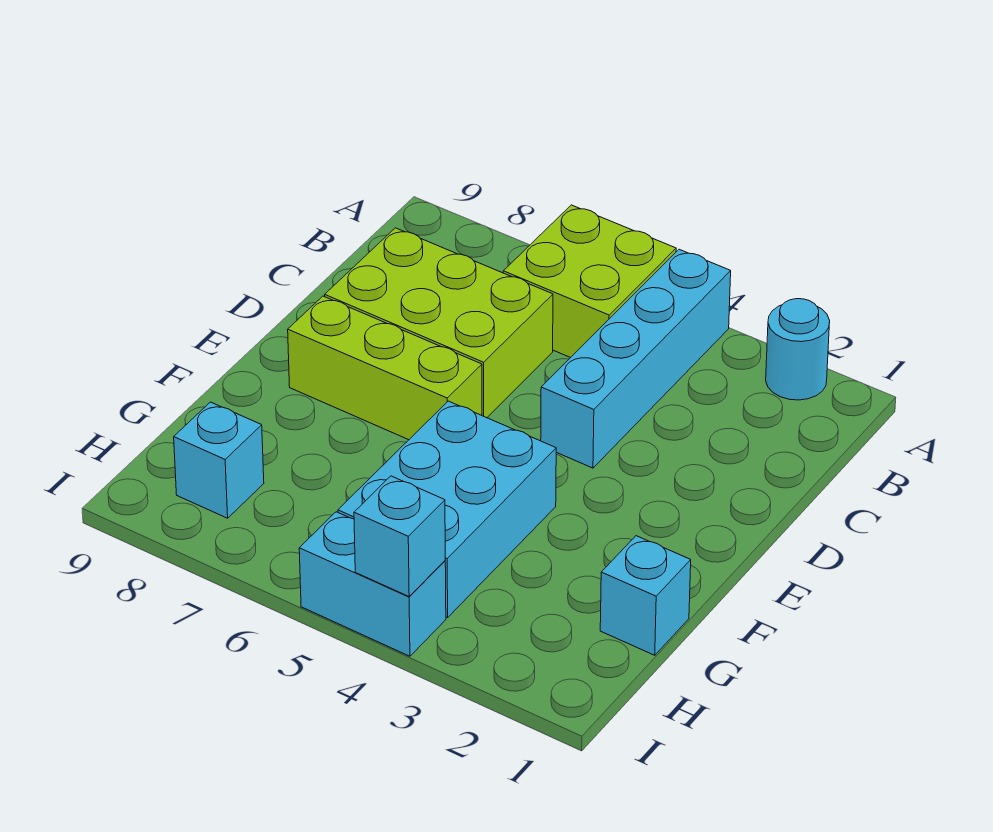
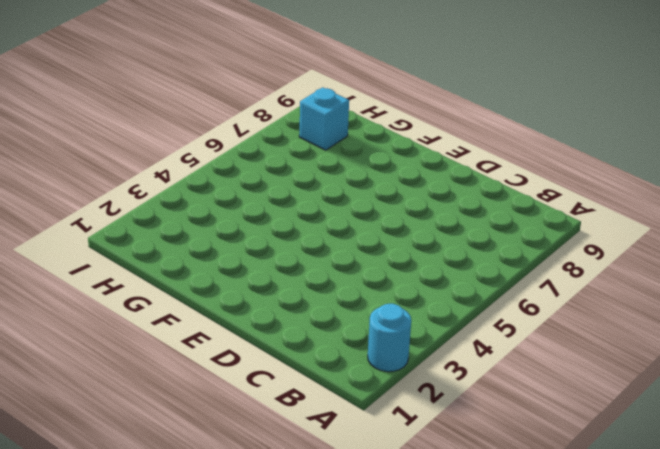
none -> cyan brick A4:D4 level 1
none -> lime brick A5:B6 level 1

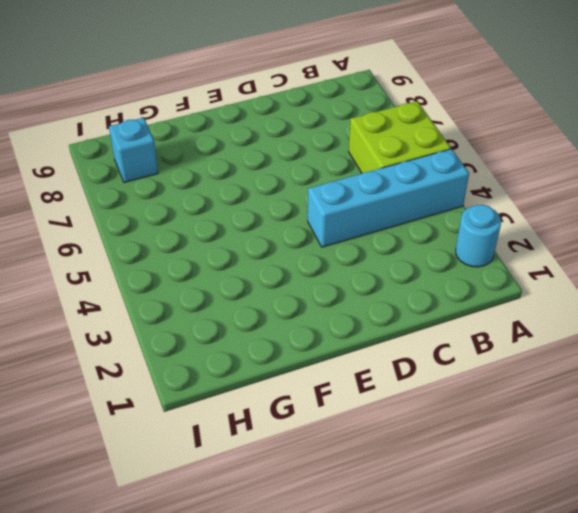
none -> lime brick C6:D8 level 1
none -> lime brick E6:E8 level 1

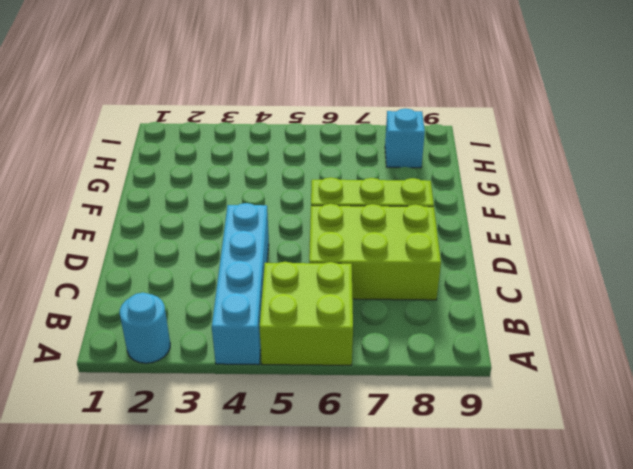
none -> cyan brick F4:H5 level 1
none -> cyan brick G1 level 1

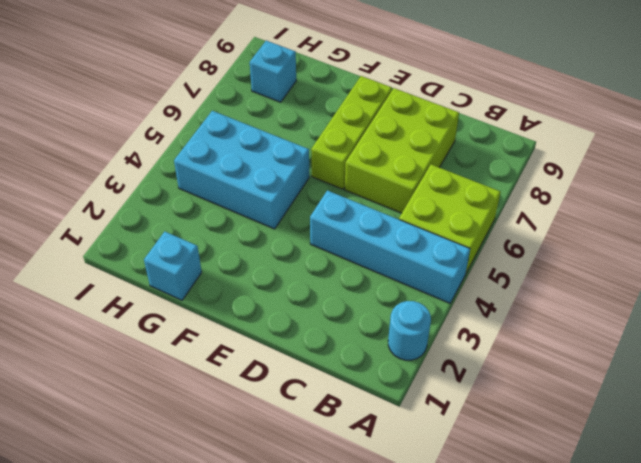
none -> cyan brick I4:I5 level 1
none -> cyan brick I4 level 2

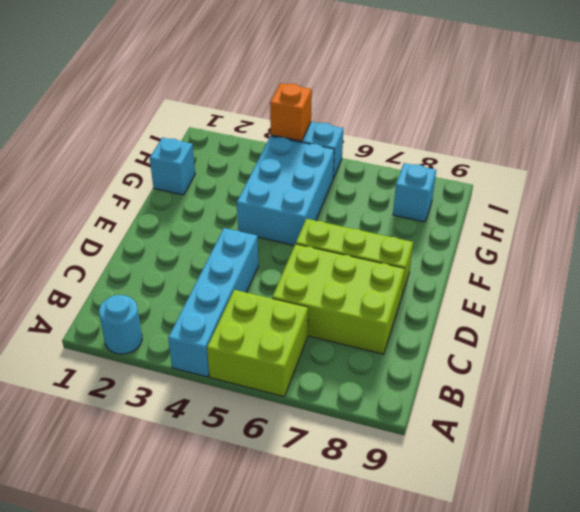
orange brick I4 level 2 -> cyan brick I4 level 2

